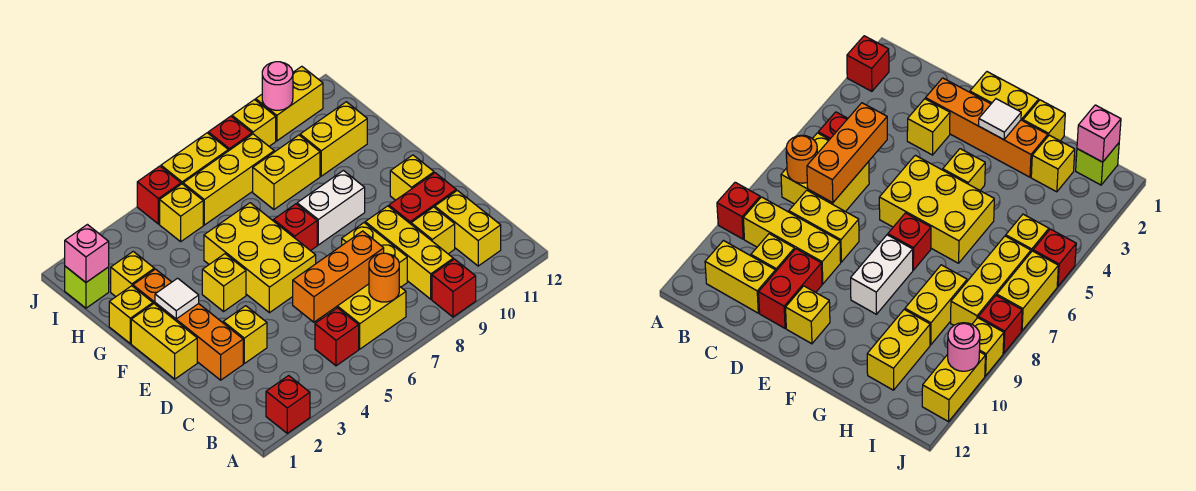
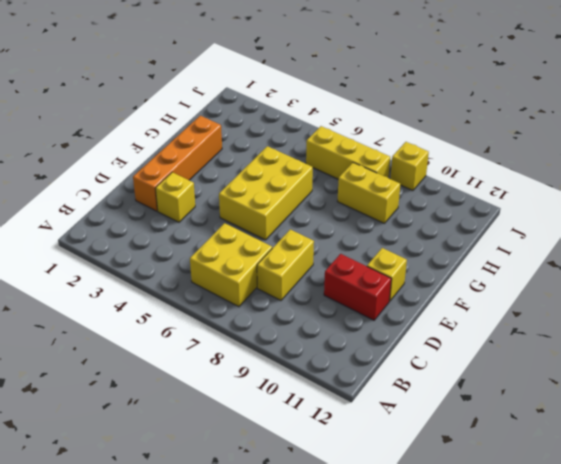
none -> red brick A2 level 1
none -> red brick A9 level 1
none -> red brick B5 level 1
none -> yellow brick B9:D9 level 1

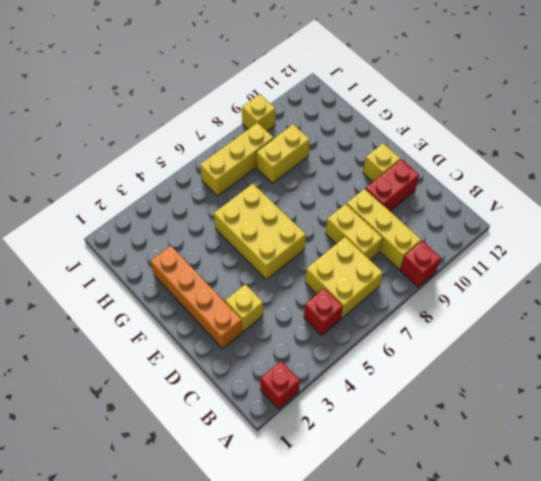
none -> yellow brick B11:C11 level 1
none -> yellow brick C10 level 1
none -> yellow brick E1:F1 level 1
none -> yellow brick F4 level 1

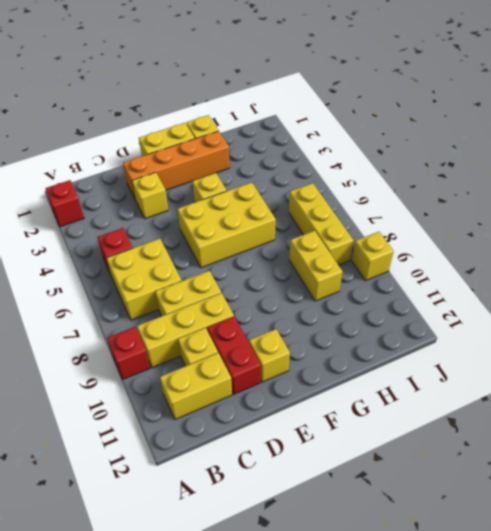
none -> red brick F7 level 1
none -> white brick F8:F9 level 1
none -> yellow brick H2 level 1
none -> yellow brick H10:H11 level 1

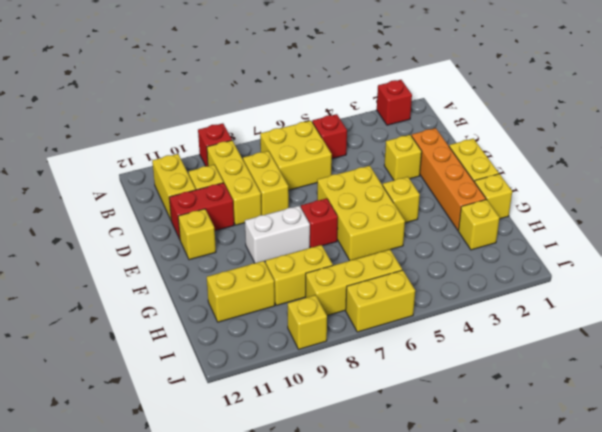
none -> lime brick I1 level 1
none -> yellow brick I5 level 1
none -> red brick J5 level 1
none -> red brick J8 level 1

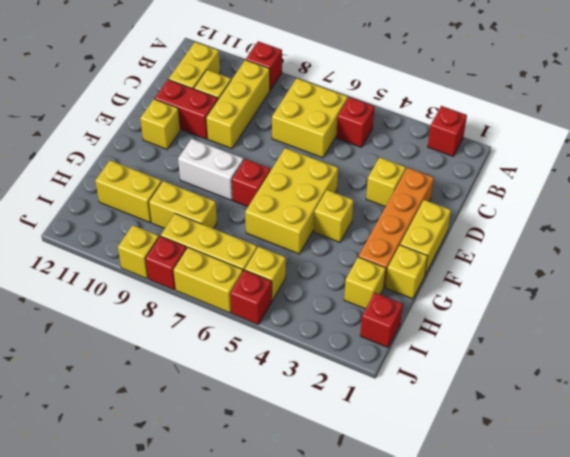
red brick I1 level 1 -> lime brick I1 level 1
none -> yellow brick C8:D8 level 1
none -> yellow brick J10:J11 level 1
none -> orange round brick B7 level 2
none -> orange brick C5:C7 level 2

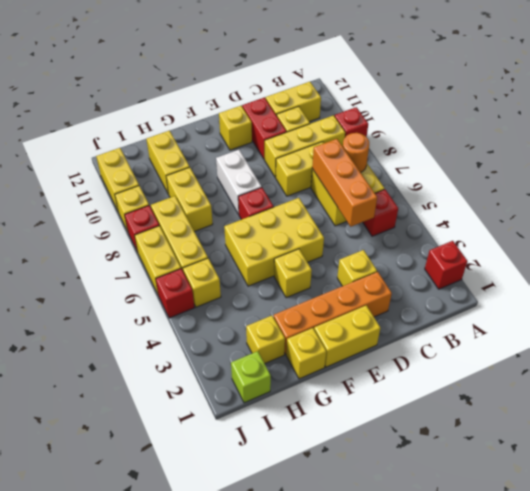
none -> white tile F2 level 2
none -> pink brick I1 level 2
none -> pink round brick J10 level 2

